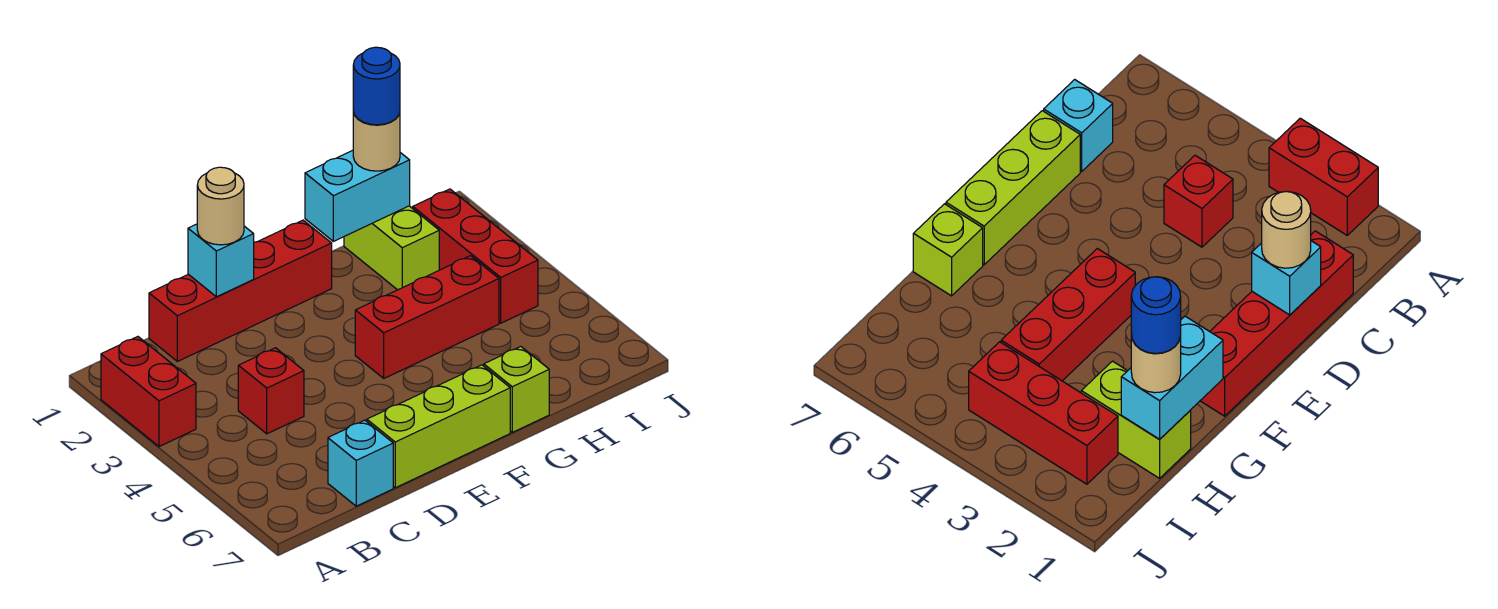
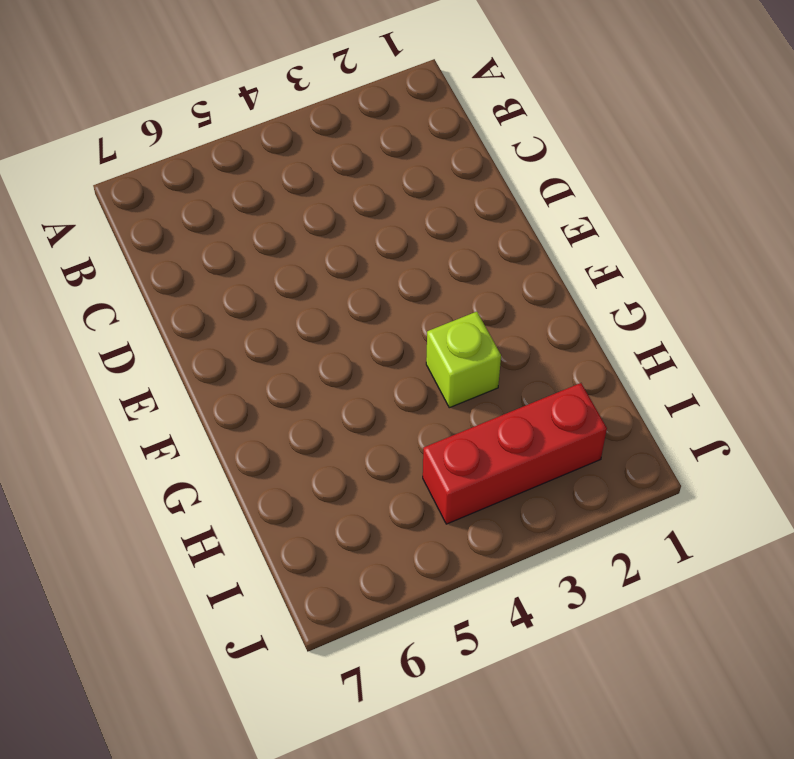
lime brick G3 level 1 -> lime brick G7 level 1
none -> red brick A2:A3 level 1
none -> red brick C1:F1 level 1
none -> red brick C4 level 1

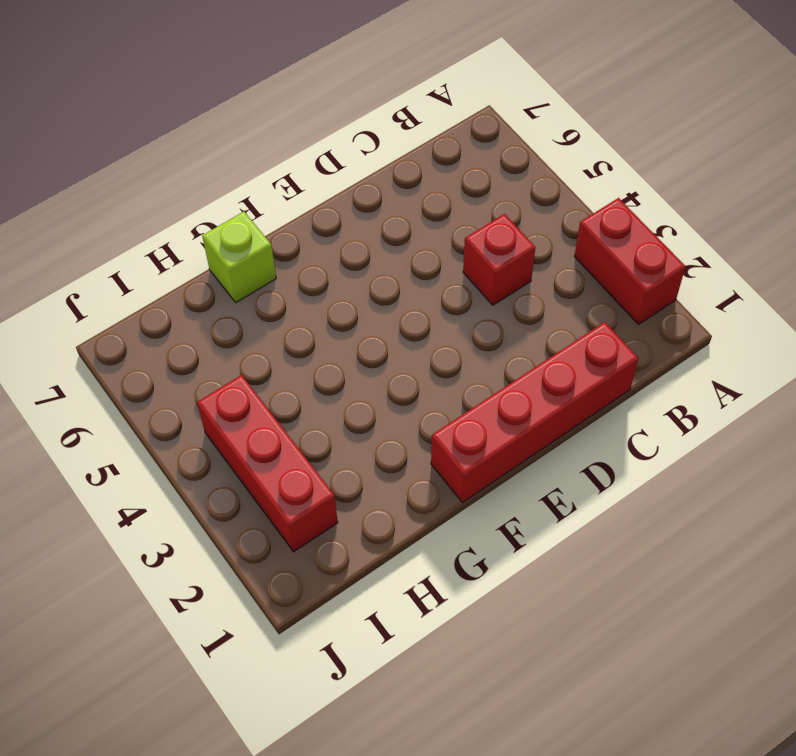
none -> cyan brick C7 level 1
none -> lime brick D7:F7 level 1
none -> red brick F4:H4 level 1

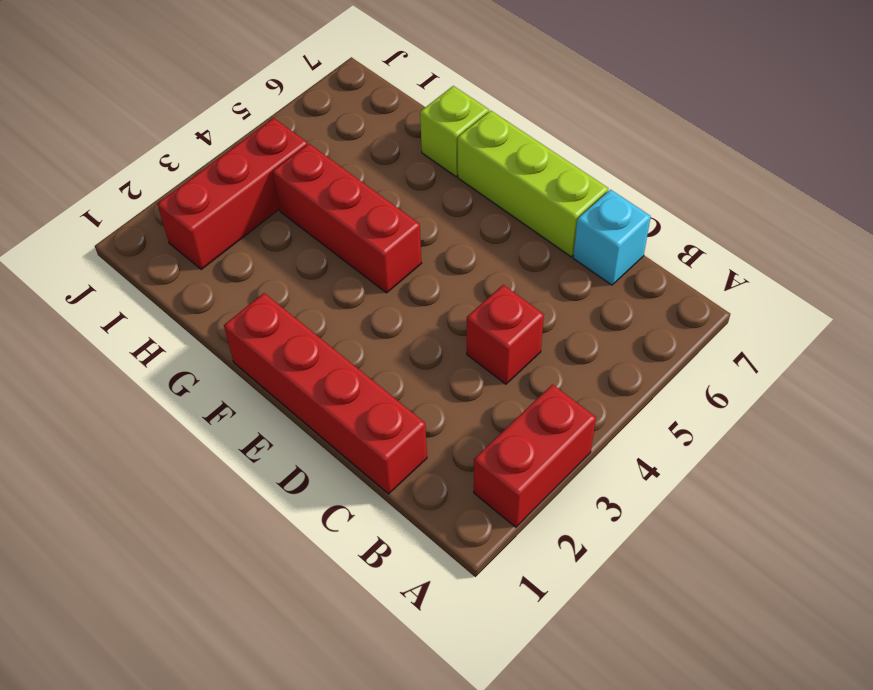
none -> lime brick H1:H2 level 1
none -> cyan brick D1 level 2
none -> cyan brick G1:H1 level 2

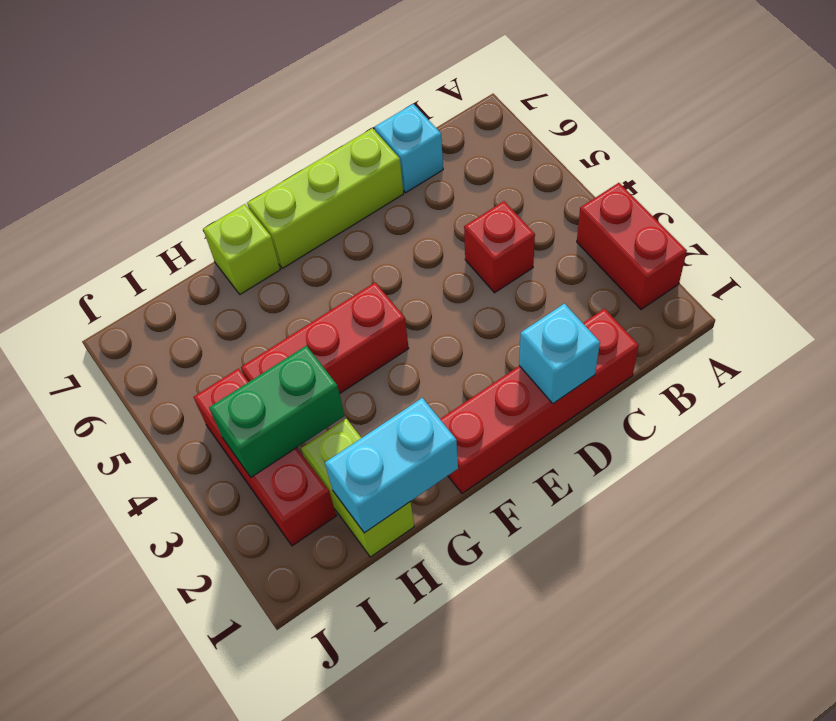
green brick H3:I3 level 2 -> none
none -> tan round brick D1 level 3
none -> tan round brick H1 level 3
none -> blue round brick H1 level 4

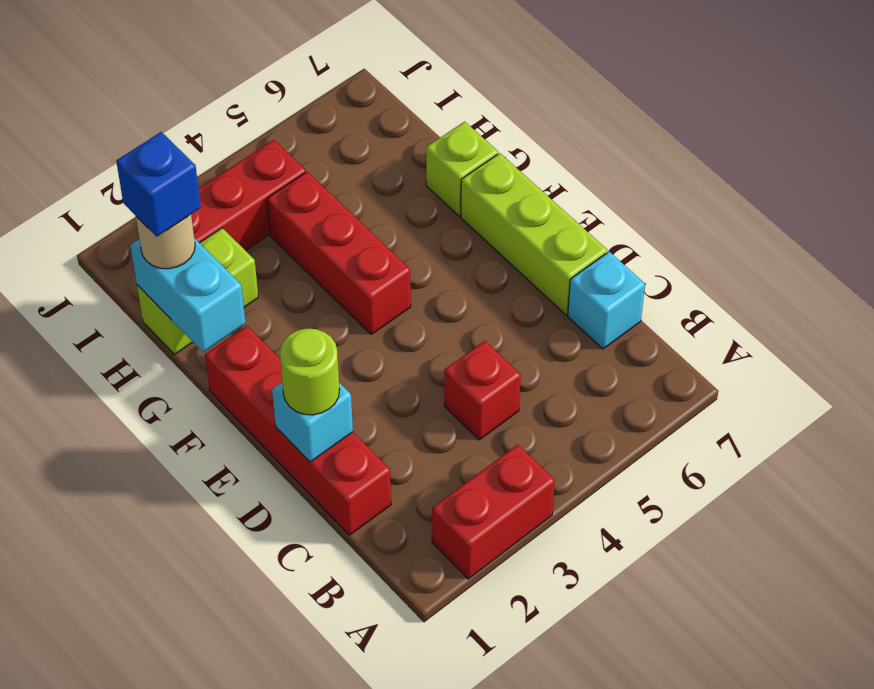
lime round brick D1 level 3 -> tan round brick D1 level 3
blue brick H1 level 4 -> blue round brick H1 level 4

